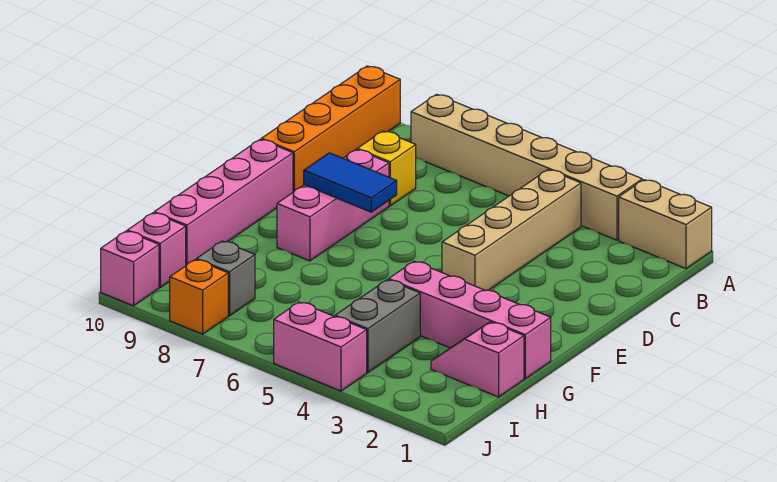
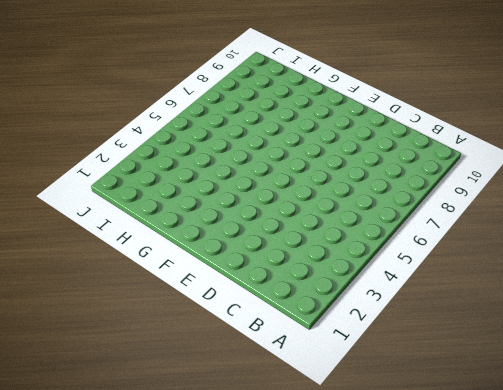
none -> tan brick A1:A2 level 1
none -> tan brick A3:A8 level 1
none -> orange brick A10:D10 level 1

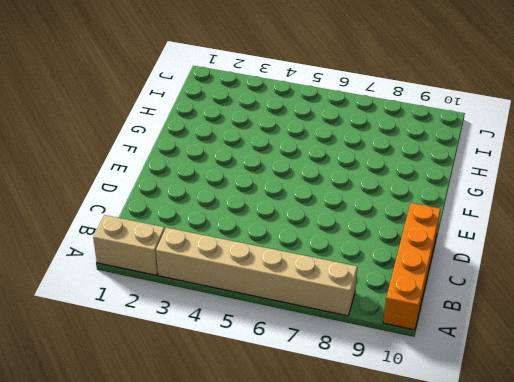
none -> tan brick B4:E4 level 1
none -> yellow brick C8 level 1
none -> pink brick D8:F8 level 1

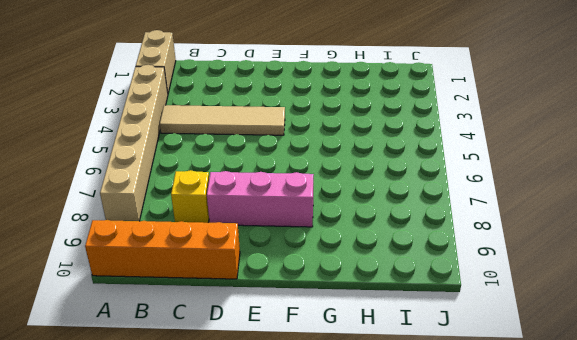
tan tile B4:E4 level 1 -> tan brick B4:E4 level 1
none -> pink brick E10:H10 level 1
none -> pink brick G1:G4 level 1
none -> pink slope H1:H2 level 1 top 1

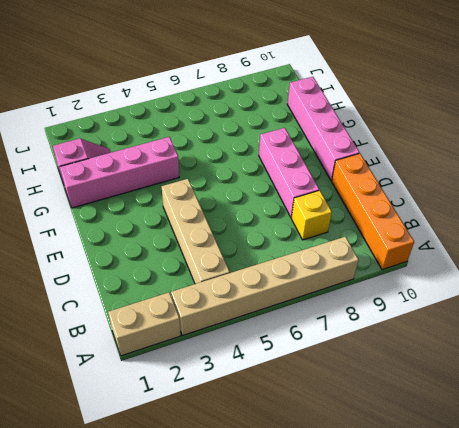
none -> grey brick H4:I4 level 1
none -> grey brick I8 level 1
none -> pink brick I10 level 1

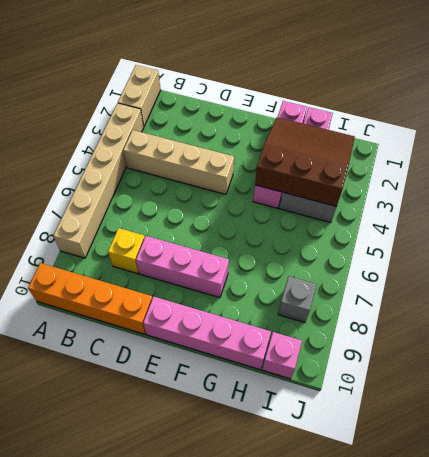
brown slope G2:I4 level 2 top 4 -> none
none -> pink brick J4:J5 level 1
none -> orange brick J8 level 1
none -> pink brick J10 level 1

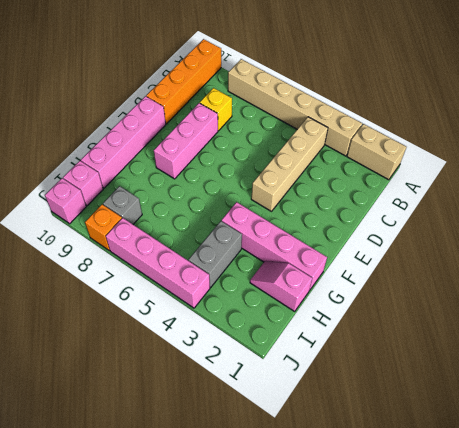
pink brick J4:J7 level 1 -> pink brick J4:J5 level 1
none -> blue tile E7:E8 level 2

